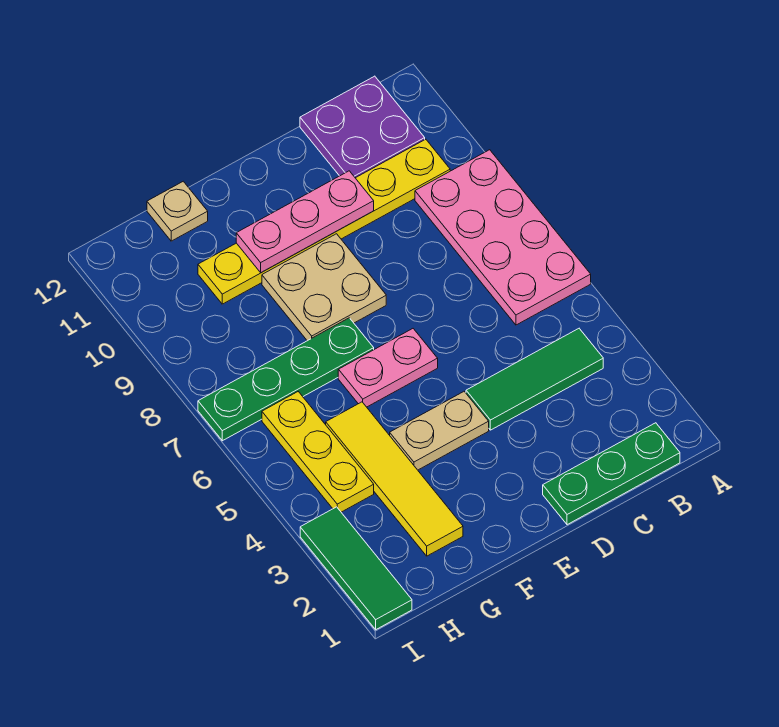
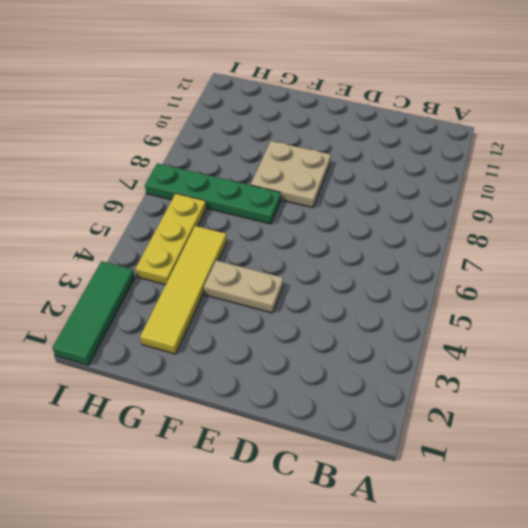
none -> pink plate A6:B9 level 1
none -> green plate B1:D1 level 1
none -> green tile B4:D4 level 1

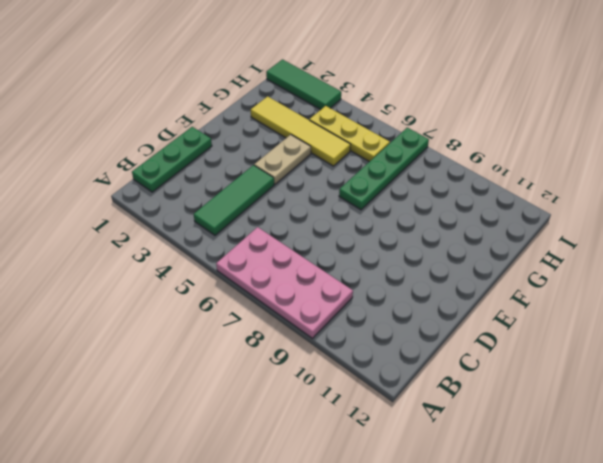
none -> yellow plate B10:G10 level 1
none -> purple plate B11:C12 level 1
none -> pink plate E6:F6 level 1

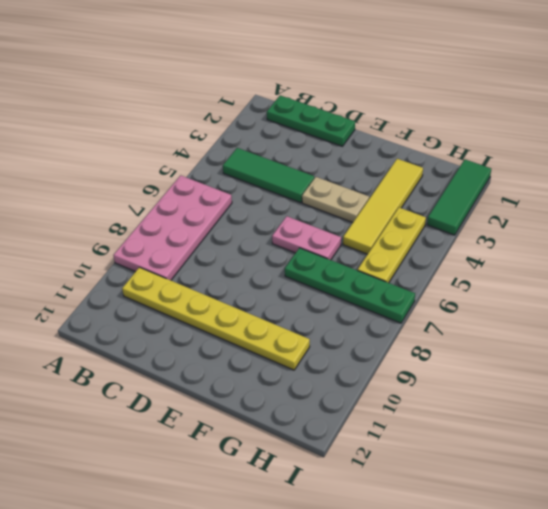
none -> purple plate B11:C12 level 1
none -> tan plate E8:F9 level 1
none -> tan plate G12 level 1

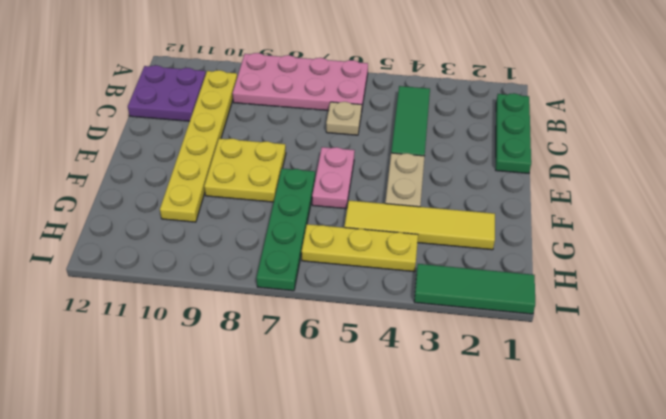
tan plate C6 level 1 -> tan plate G12 level 1
yellow plate E8:F9 level 1 -> tan plate E8:F9 level 1
none -> pink plate D10:F10 level 2

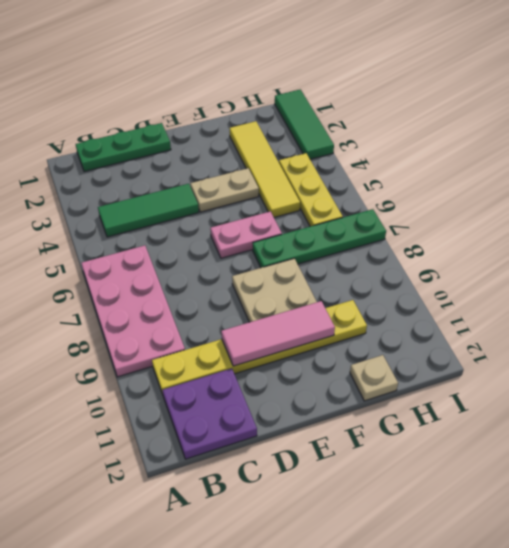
pink tile D10:F10 level 2 -> pink plate D10:F10 level 2

